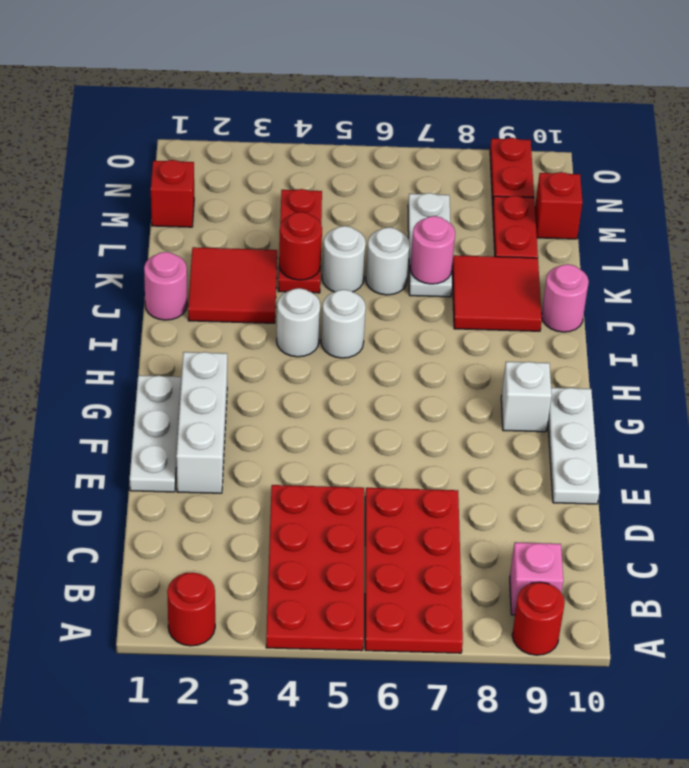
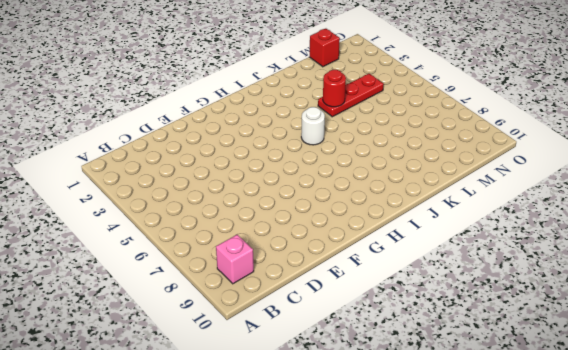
none -> red round brick A2 level 1
none -> red plate A4:D5 level 1
none -> red plate A6:D7 level 1

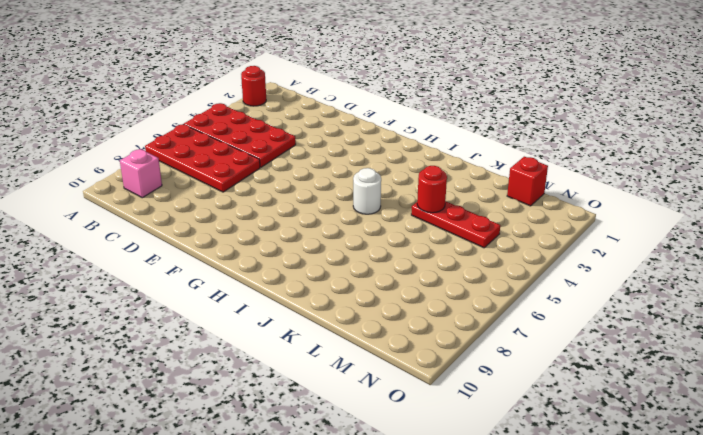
none -> red round brick A9 level 1
none -> white plate E1:G1 level 1
none -> white brick E2:G2 level 1

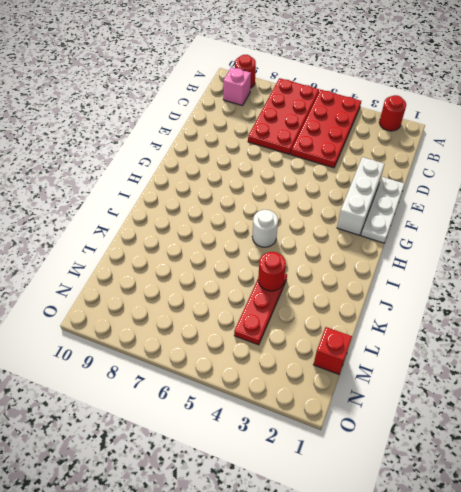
none -> white plate E10:G10 level 1
none -> white brick G9 level 1
none -> white round brick I4 level 1

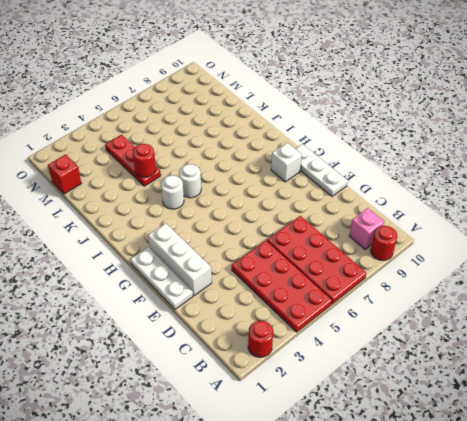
none -> pink round brick J1 level 1
none -> red tile J2:K3 level 1
none -> red tile J8:K9 level 1

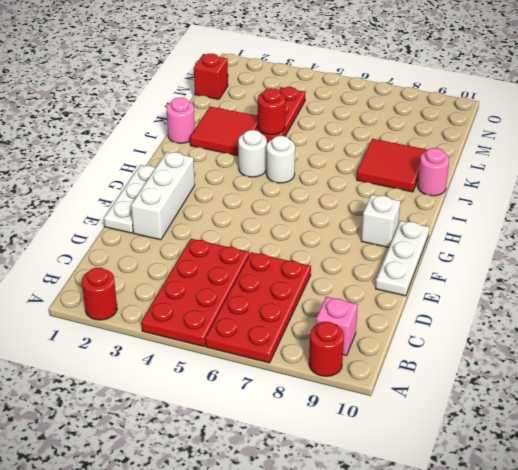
none -> white round brick K5 level 1
none -> white round brick K6 level 1
none -> white plate K7:M7 level 1

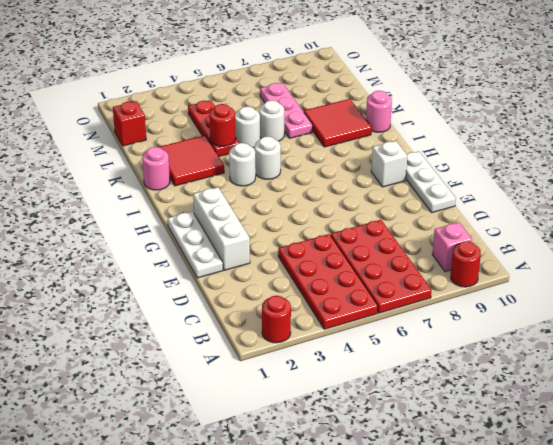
pink plate K7:M7 level 1 -> white plate K7:M7 level 1
none -> red plate L9:M9 level 1
none -> red brick M10 level 1
none -> red plate N9:O9 level 1

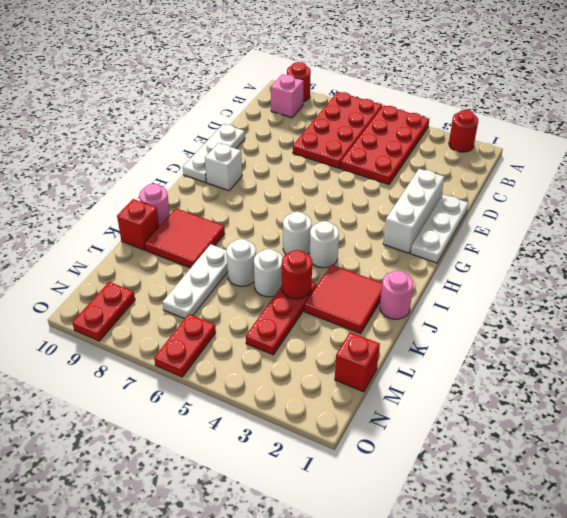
red brick K10 level 1 -> red brick M10 level 1
red plate N6:O6 level 1 -> red plate L9:M9 level 1
none -> pink round brick K7 level 2

